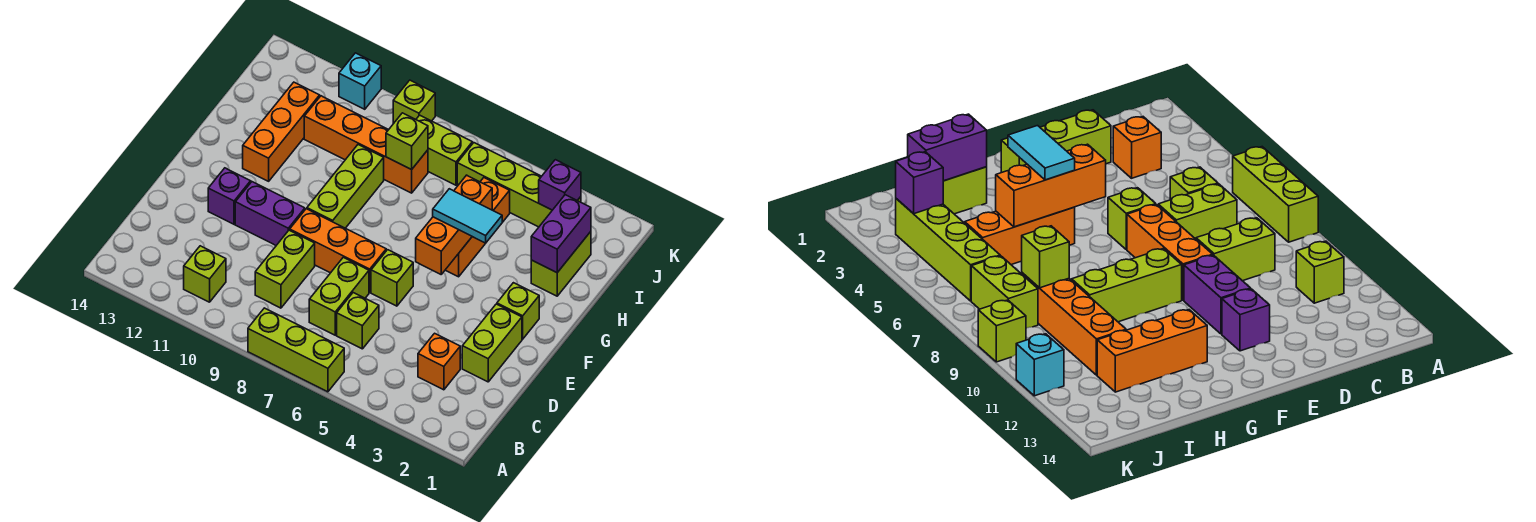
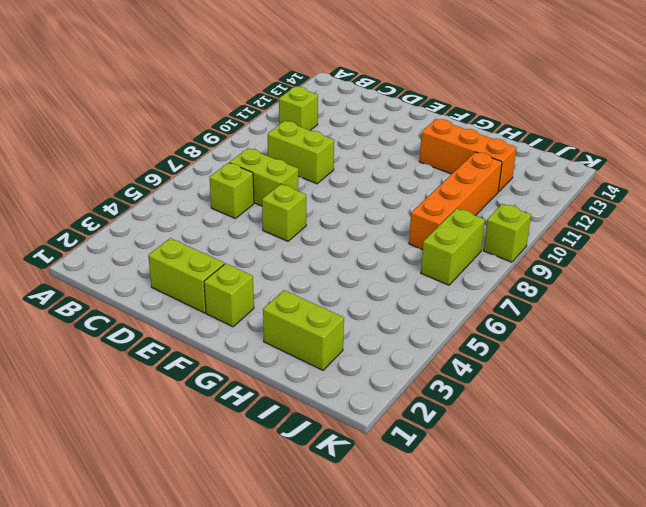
none -> lime brick A6:A8 level 1
none -> orange brick C3 level 1
none -> orange brick E7:E9 level 1

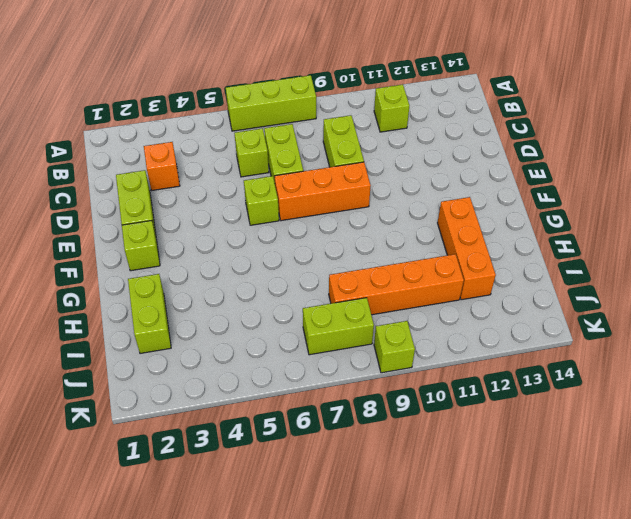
none -> purple brick E10:E11 level 1
none -> purple brick E12 level 1
none -> lime brick F9:H9 level 1

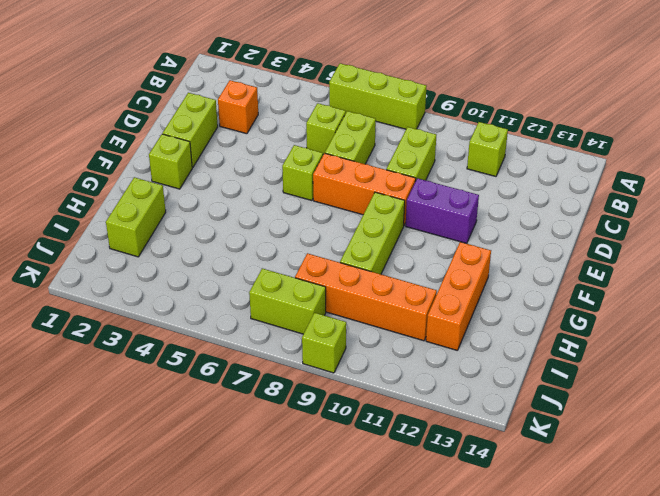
none -> purple brick E12 level 1
none -> orange brick G5:I5 level 1
none -> lime brick J3:J6 level 1

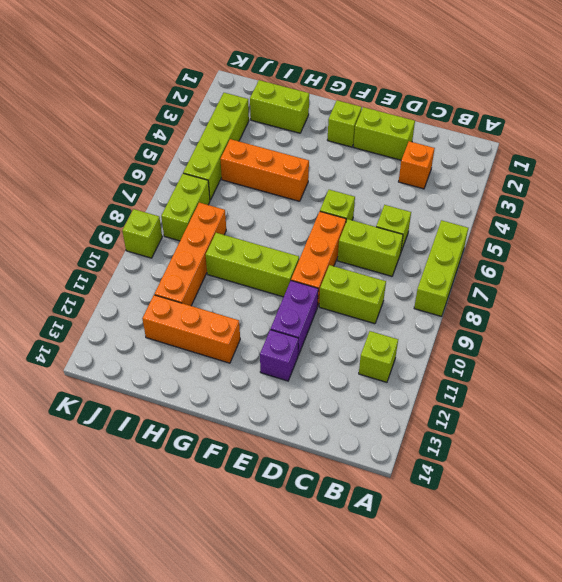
none -> cyan brick K11 level 1
none -> orange brick F5:H5 level 2
none -> purple brick H2:I2 level 2

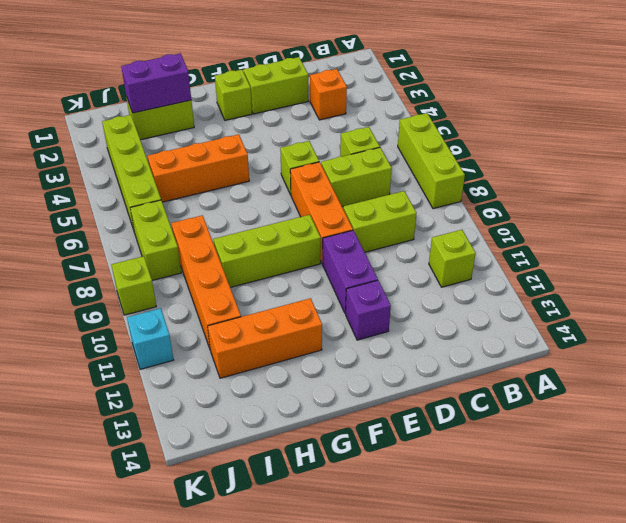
none -> orange brick F5:H5 level 2
none -> lime brick I8 level 2
none -> purple brick J3 level 2

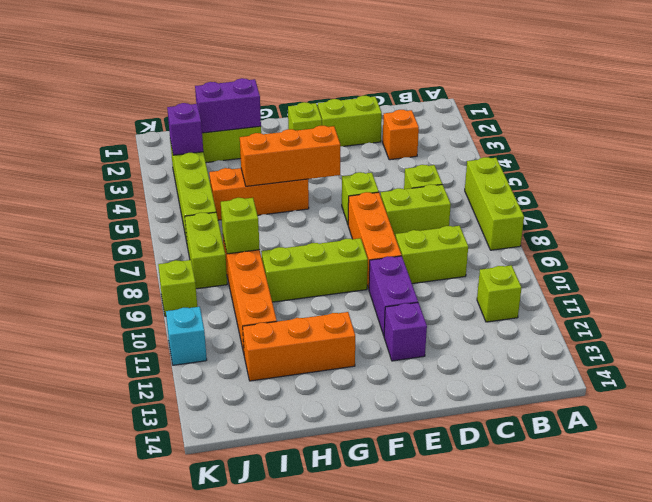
none -> cyan tile G4:G5 level 3

